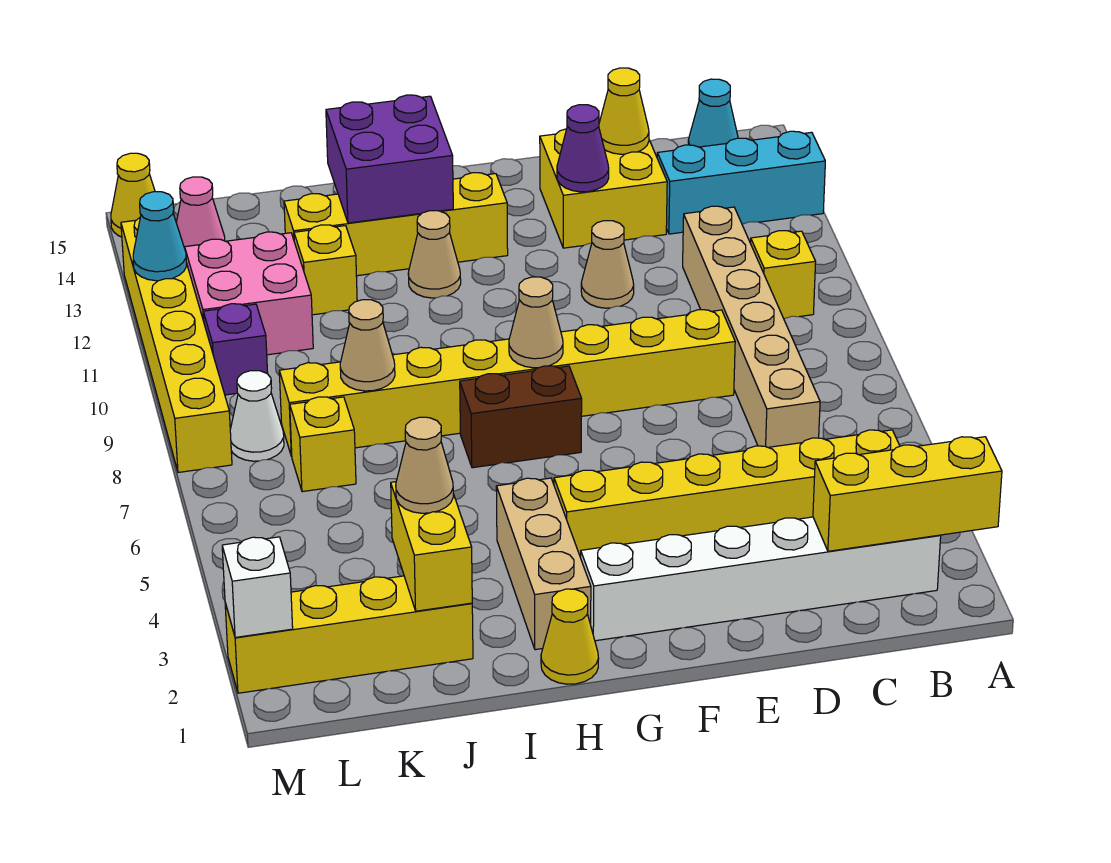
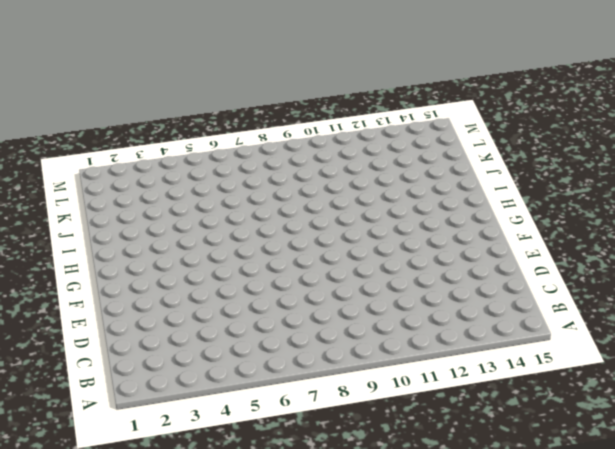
none -> cyan brick A13:C13 level 1
none -> white brick B2:G2 level 1
none -> yellow brick B4:G4 level 1
none -> yellow brick B10 level 1

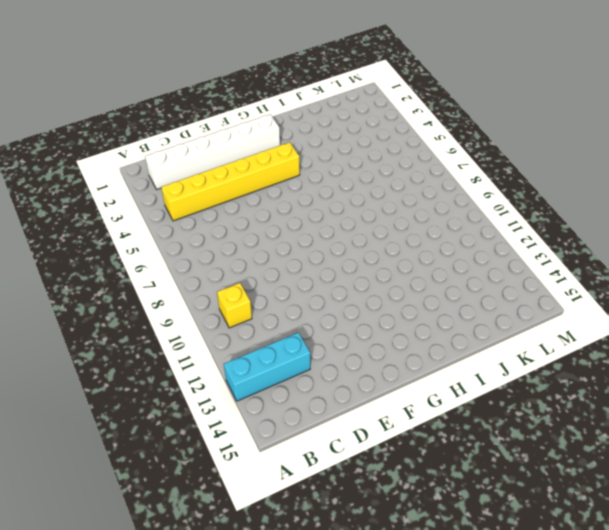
none -> cyan cone B15 level 1
none -> tan brick C6:C11 level 1
none -> yellow brick D8:K8 level 1
none -> yellow brick D13:E14 level 1

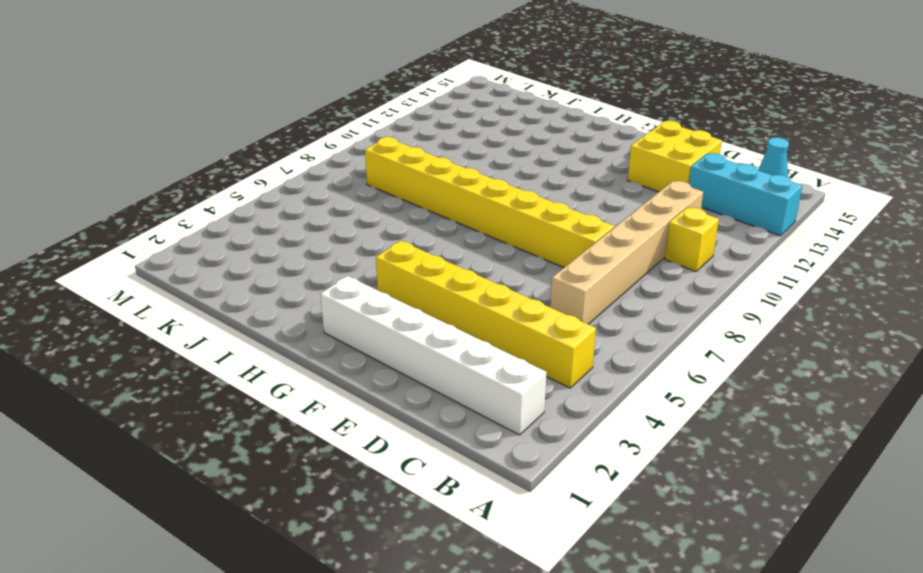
none -> tan cone E11 level 1
none -> brown brick G7:H7 level 1
none -> yellow brick G13:J13 level 1
none -> yellow cone H1 level 1

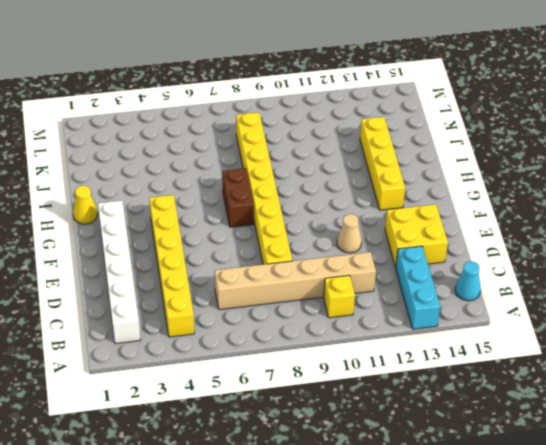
none -> tan brick H2:H4 level 1
none -> tan cone H12 level 1
none -> yellow brick J2:M2 level 1
none -> yellow brick J12 level 1

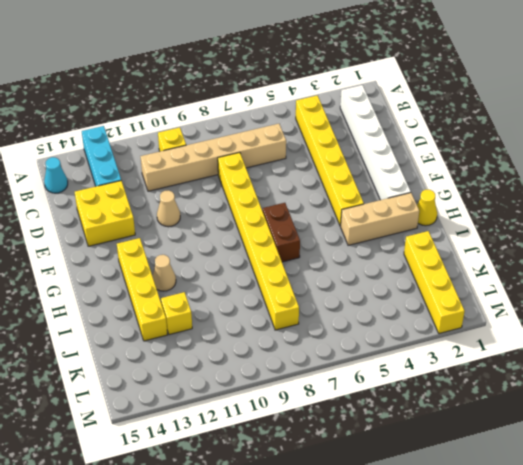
none -> yellow brick K7 level 1
none -> pink brick K11:L12 level 1
none -> white cone L8 level 1
none -> purple brick L10 level 1

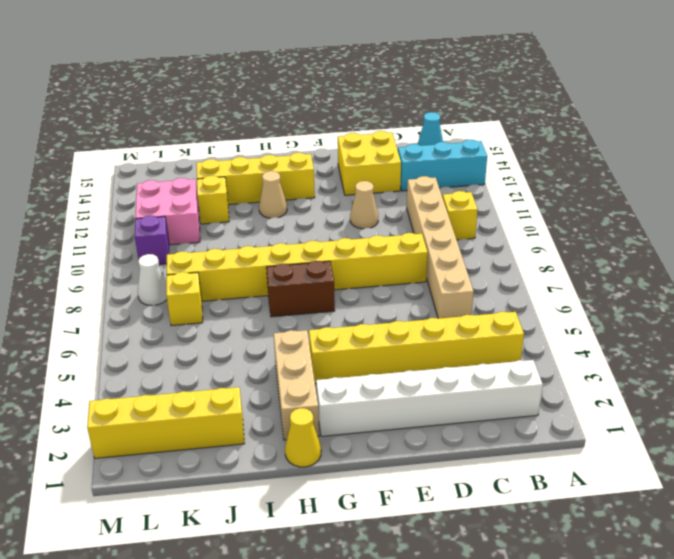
none -> pink cone L14 level 1
none -> yellow brick M8:M13 level 1
none -> yellow cone M15 level 1
none -> yellow brick A2:C2 level 2

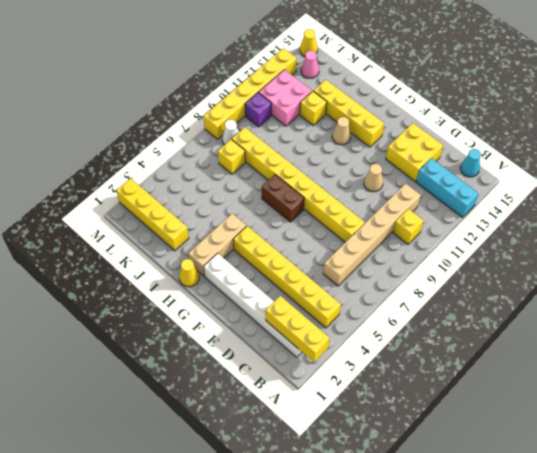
none -> yellow cone D14 level 2
none -> purple cone E13 level 2
none -> tan cone G8 level 2
none -> purple brick H13:I14 level 2

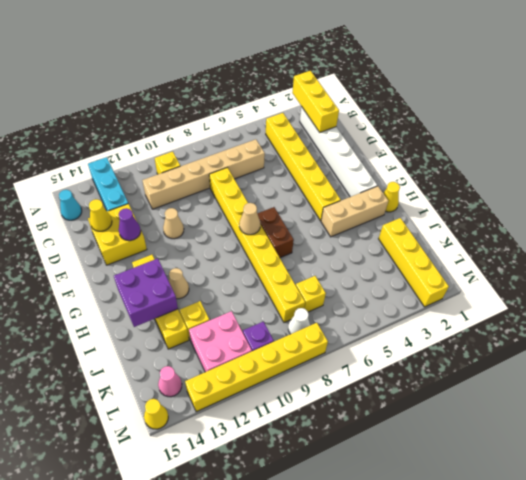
none -> yellow brick J2:J3 level 2
none -> tan cone J8 level 2
none -> white brick M2 level 2
none -> cyan cone M12 level 2

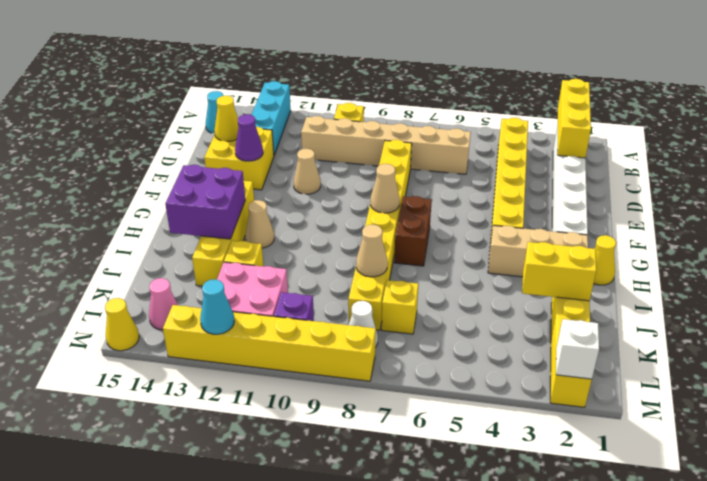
none -> tan cone J3 level 3

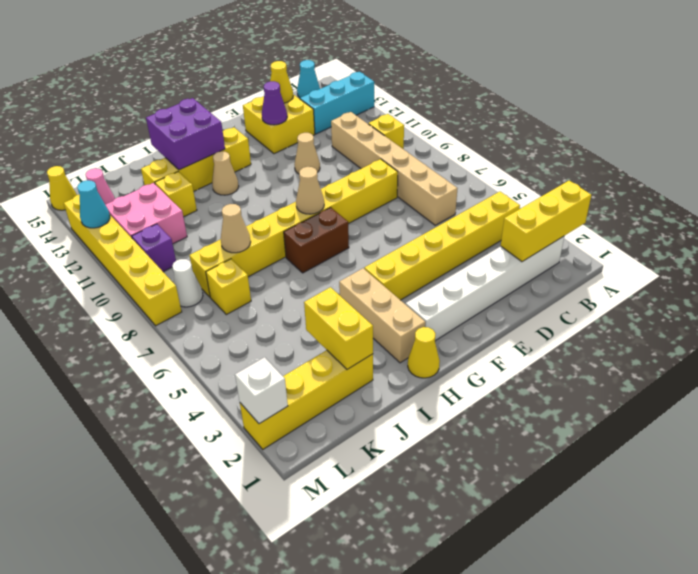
none -> tan cone J3 level 3

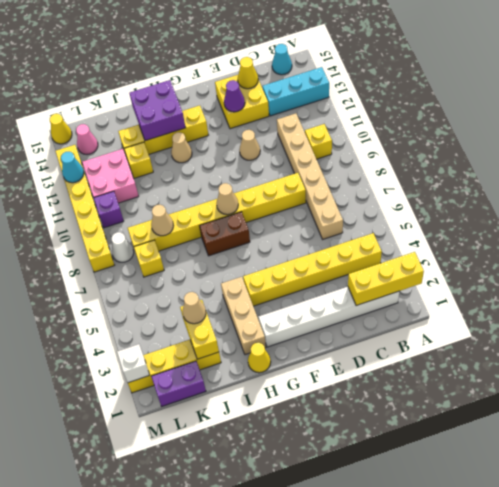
purple brick K1:L1 level 1 -> none

